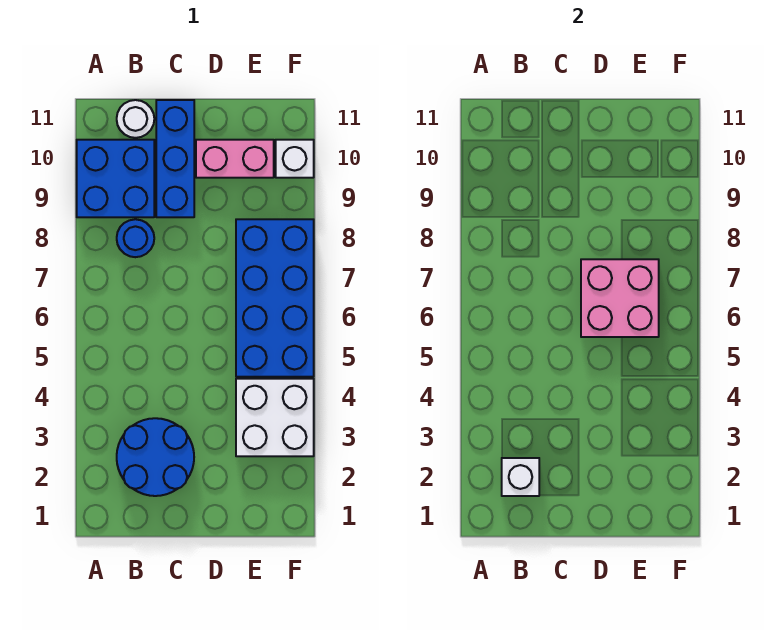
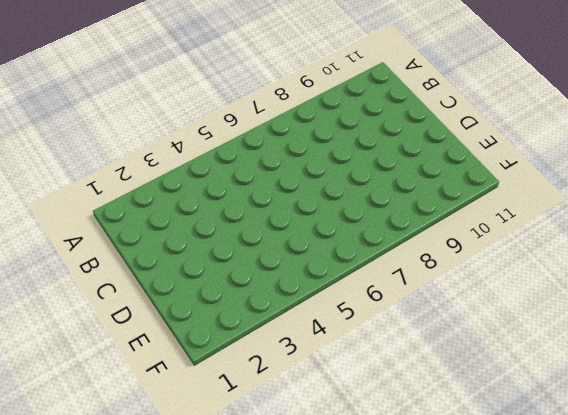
none -> blue brick A9:B10 level 1
none -> blue round brick B2:C3 level 1

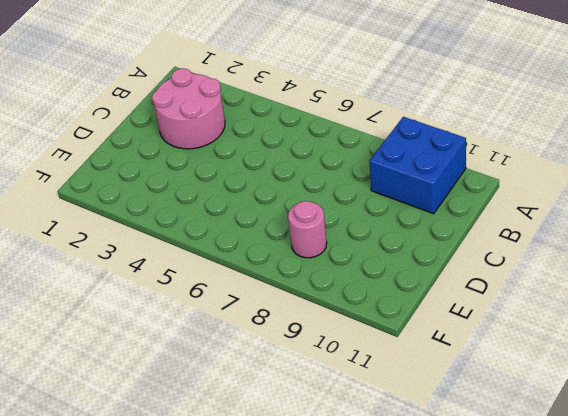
pink round brick B2:C3 level 1 -> blue round brick B2:C3 level 1
pink round brick E8 level 1 -> blue brick E5:F8 level 1
none -> blue round brick B8 level 1
none -> white round brick B11 level 1

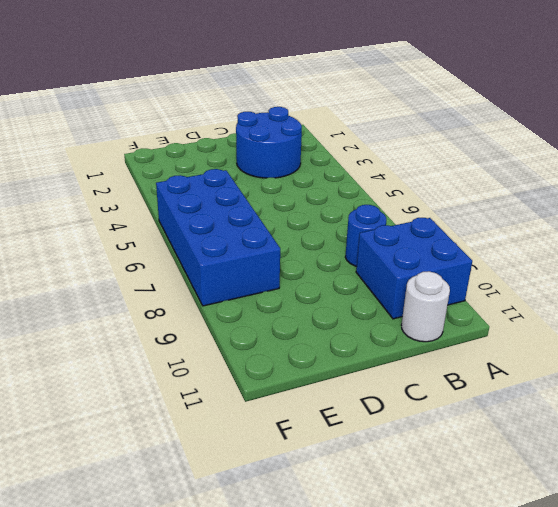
none -> blue brick C9:C11 level 1
none -> pink brick D10:E10 level 1

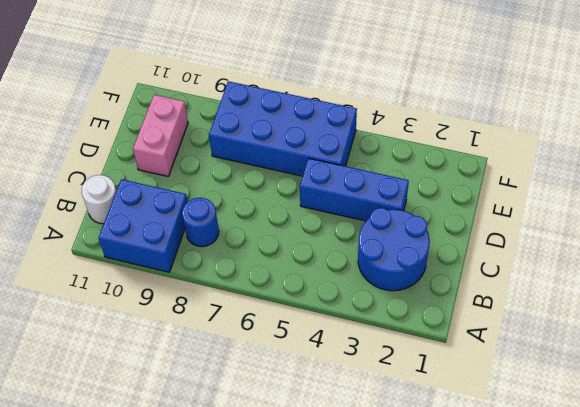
blue brick D3:D5 level 1 -> blue brick C9:C11 level 1
none -> white brick E3:F4 level 1
none -> white brick F10 level 1

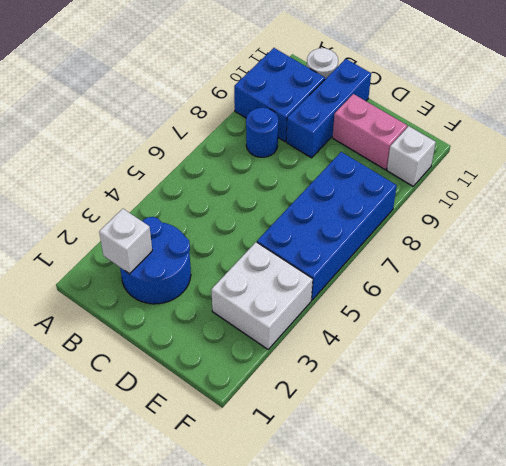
none -> pink brick D6:E7 level 2

